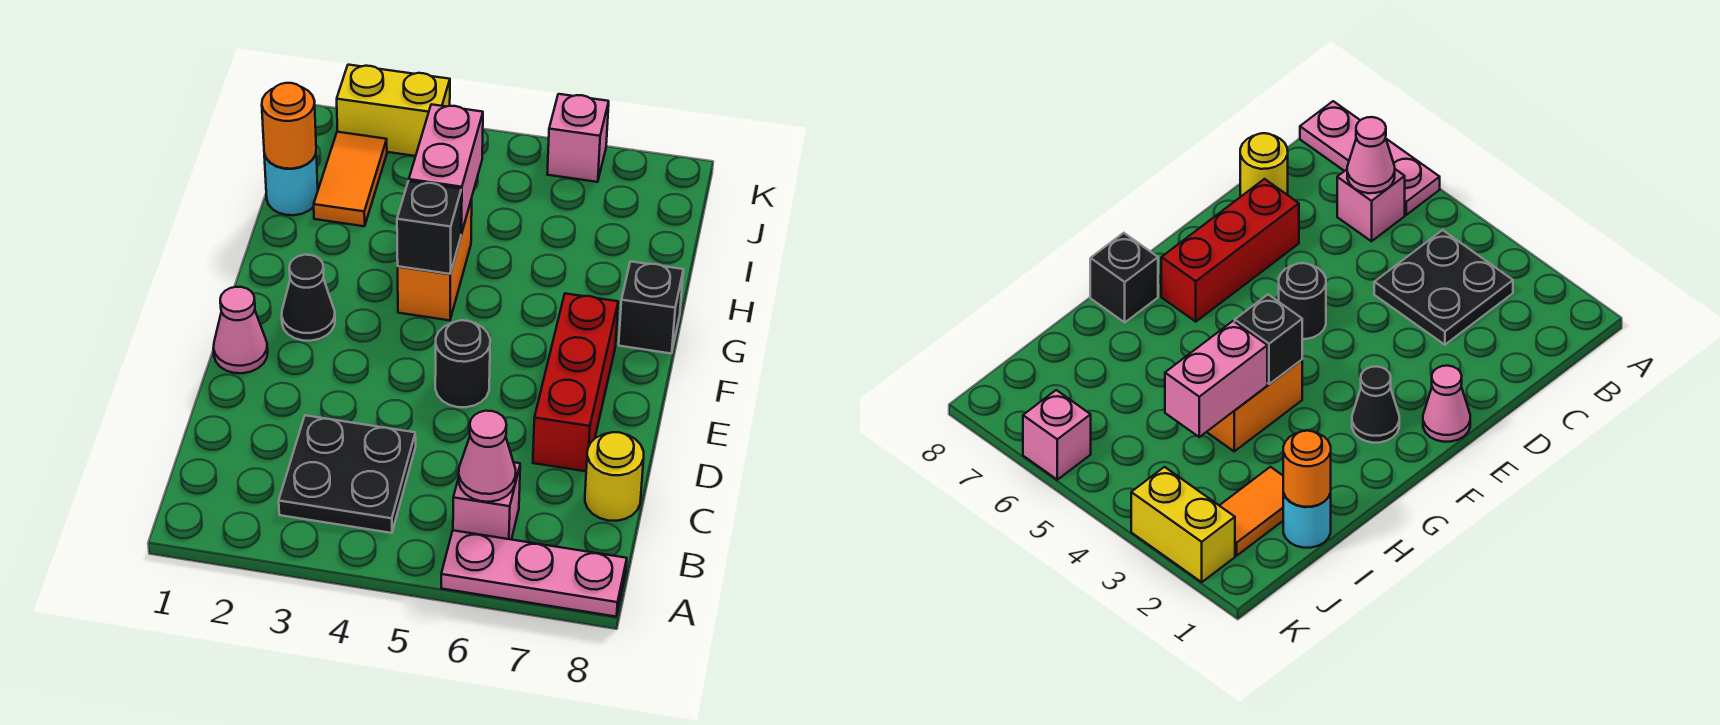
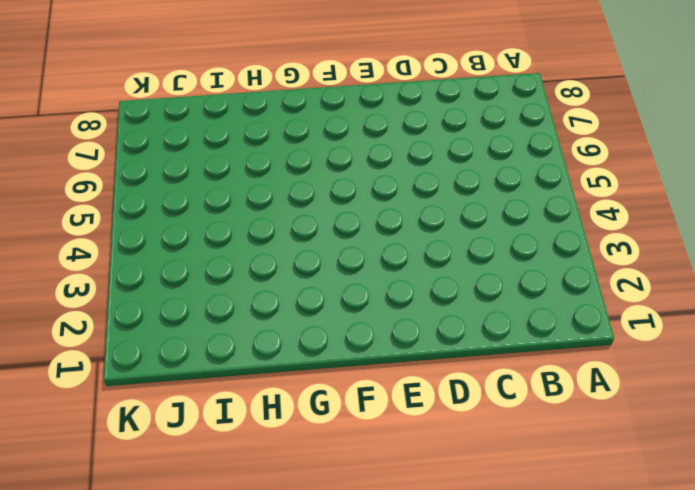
none -> pink plate A6:A8 level 1
none -> black plate B3:C4 level 1
none -> pink brick B6 level 1

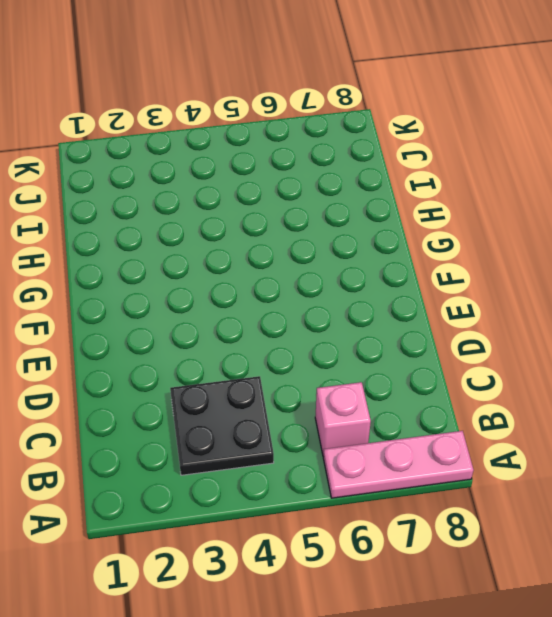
none -> yellow round brick C8 level 1
none -> red brick D7:F7 level 1
none -> pink cone E1 level 1

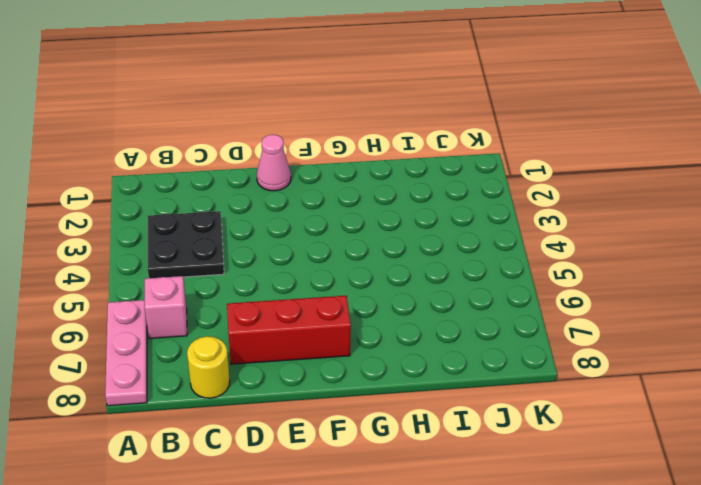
none -> black round brick E5 level 1
none -> black cone F2 level 1
none -> orange brick G4:H4 level 1

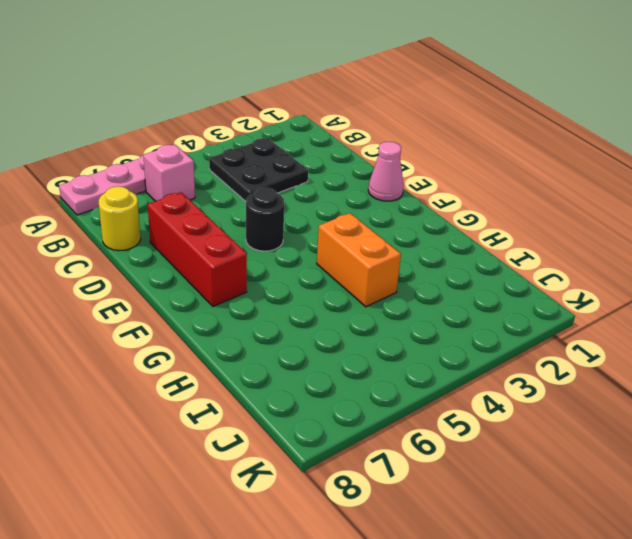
none -> black cone F2 level 1
none -> black brick G8 level 1
none -> cyan round brick I1 level 1

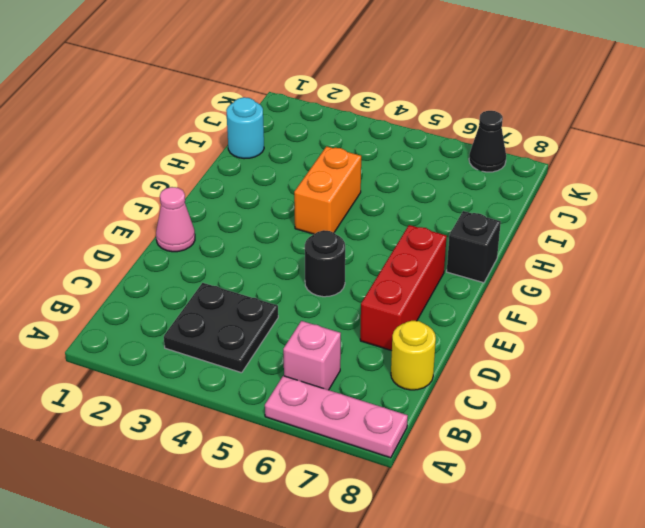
black cone K7 level 1 -> black cone F2 level 1
none -> orange tile I2:J2 level 1
none -> yellow brick K2:K3 level 1
none -> pink brick K6 level 1

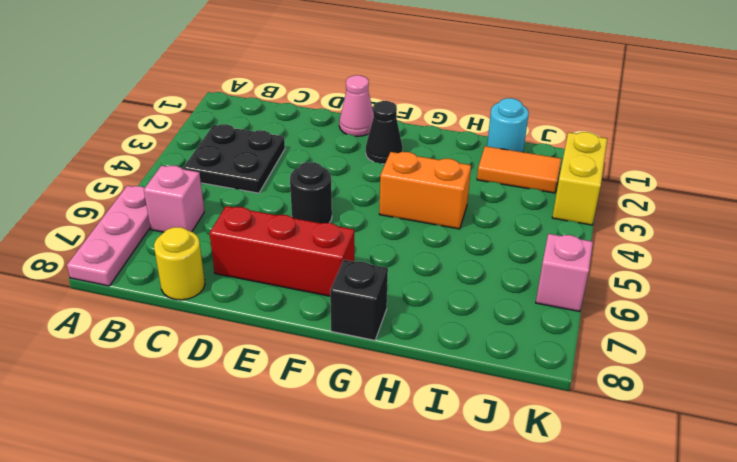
none -> pink cone B6 level 2
none -> black brick G4 level 2
none -> pink brick H4:I4 level 2

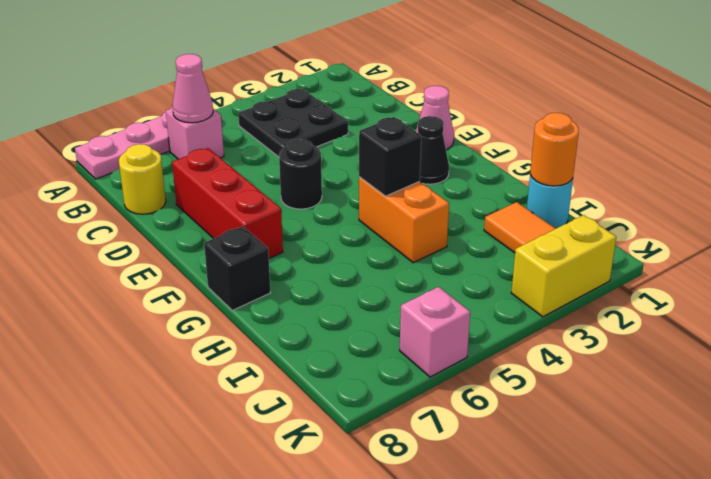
none -> pink brick H4:I4 level 2

